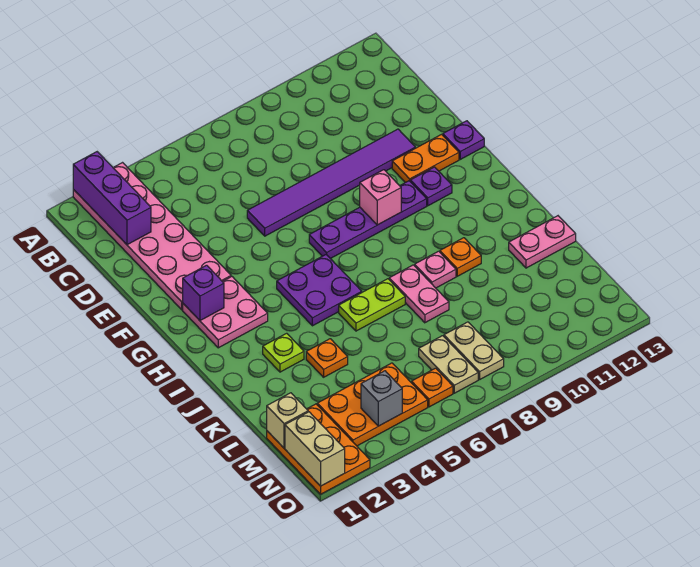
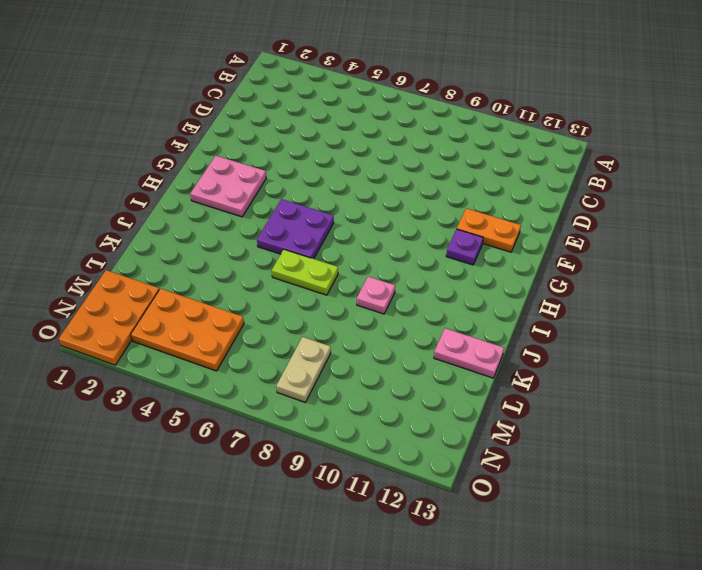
none -> pink plate A2:F3 level 1
none -> purple tile E6:E11 level 1
none -> purple plate F13 level 1

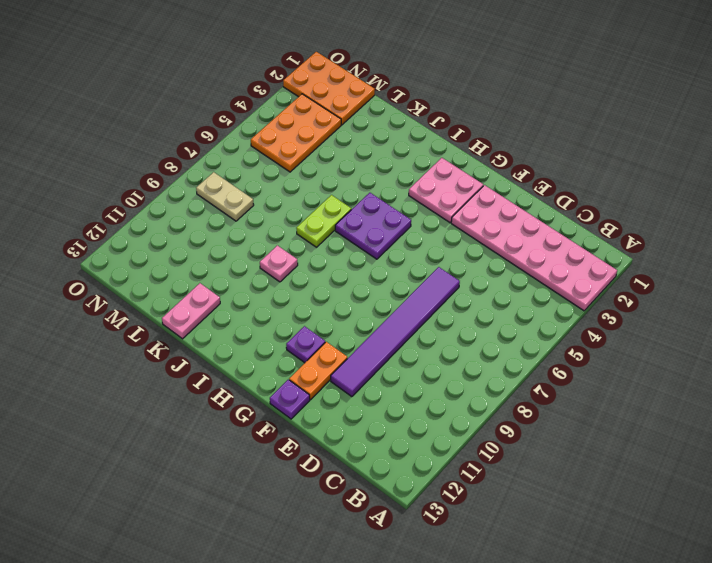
none -> purple plate G7:G10 level 1
none -> lime plate J3 level 1
none -> pink plate J8:K8 level 1

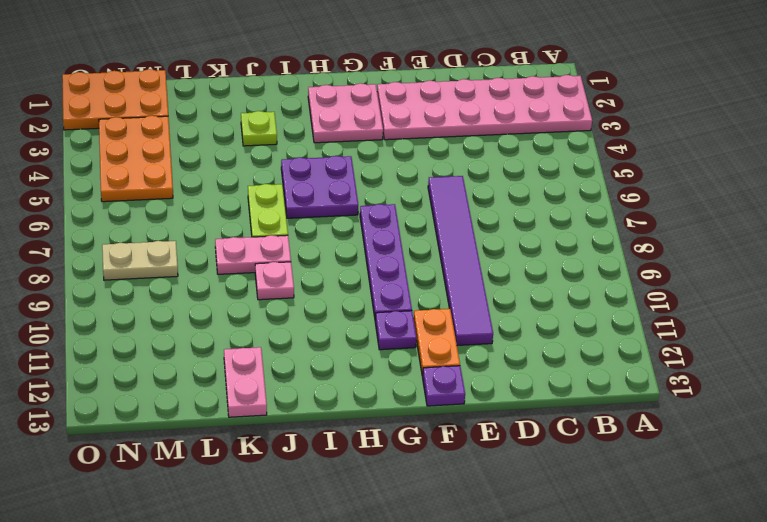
none -> orange plate J10 level 1
none -> orange plate K4 level 1
none -> tan plate M7:N7 level 1

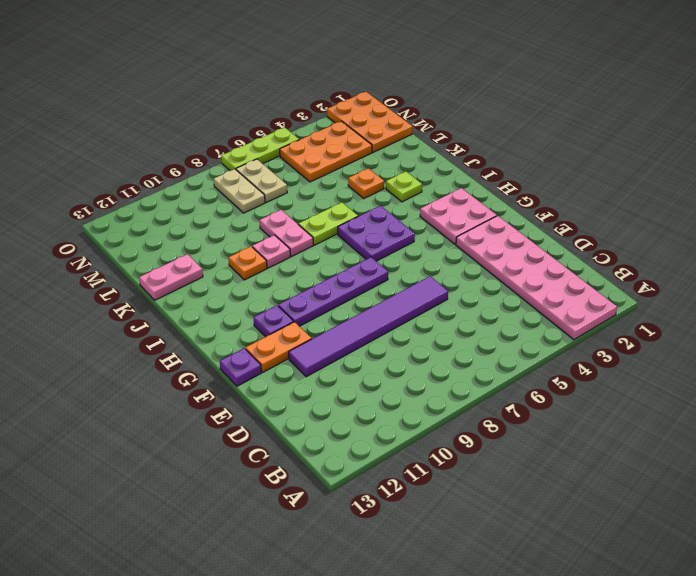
lime plate O5:O7 level 1 -> none
none -> orange plate N6 level 1
none -> purple brick A2:C2 level 2
none -> purple brick G2 level 2

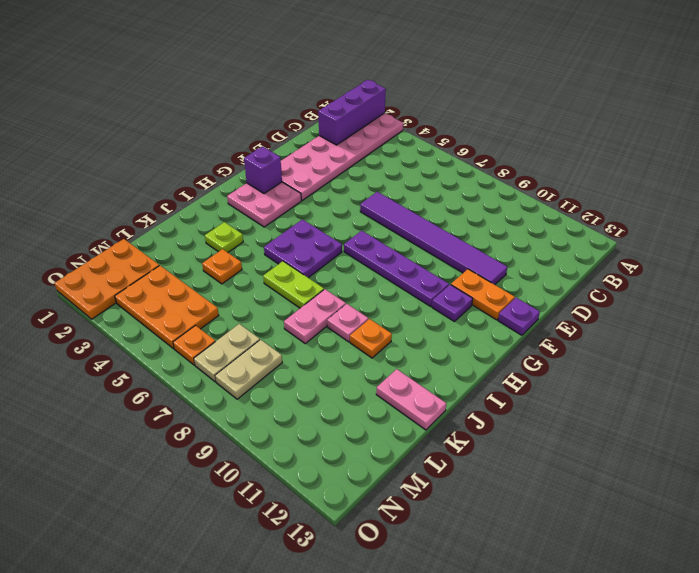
none -> pink brick G9 level 2
none -> tan brick M1 level 2
none -> tan brick N1:O1 level 2

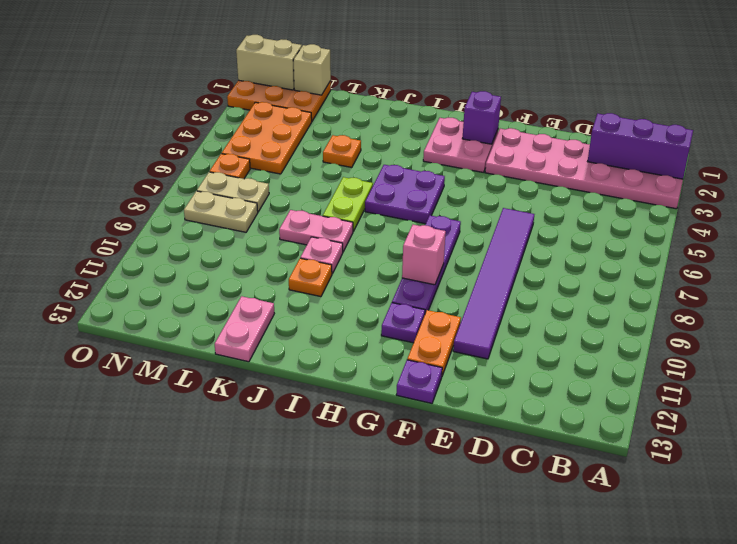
none -> lime plate J3 level 1
none -> grey brick N4 level 2

